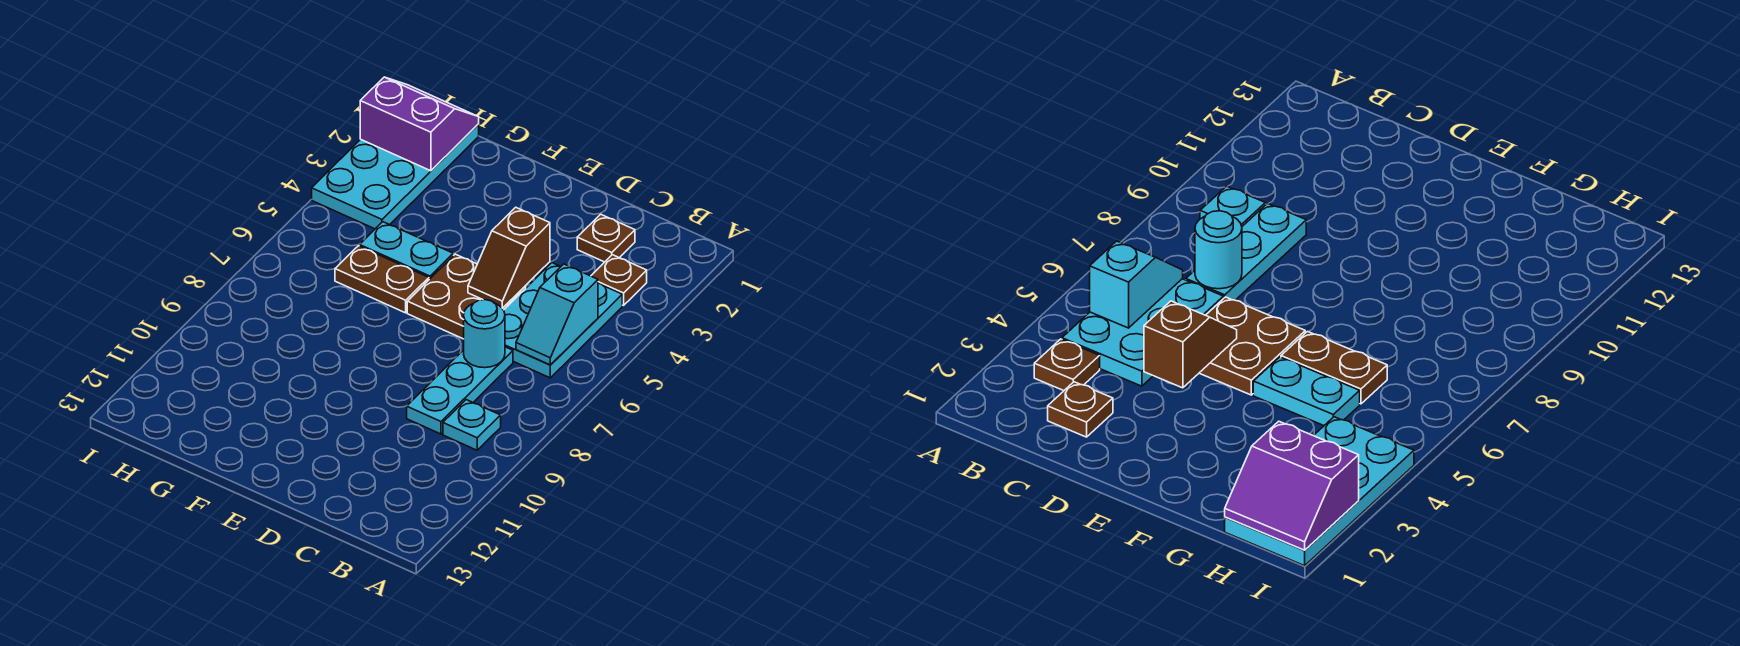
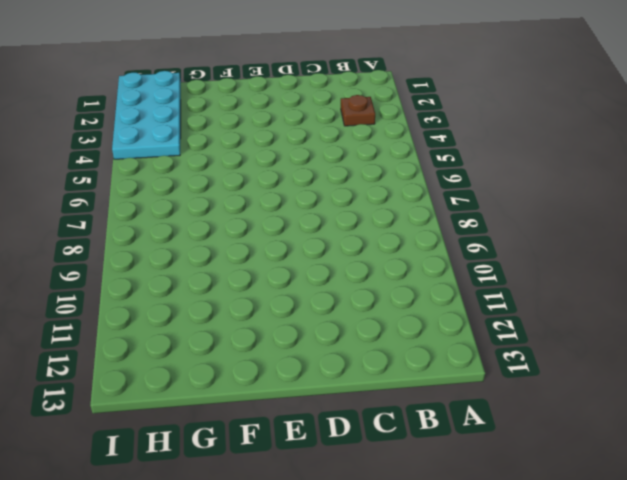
none -> cyan plate B4:C6 level 1
none -> cyan plate B9 level 1
none -> brown plate C2 level 1

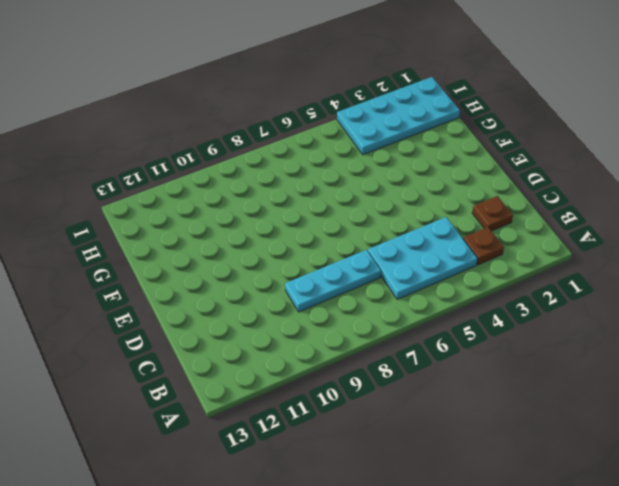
none -> cyan plate B9 level 1
none -> brown plate D5:E6 level 1
none -> cyan plate F5:G5 level 1

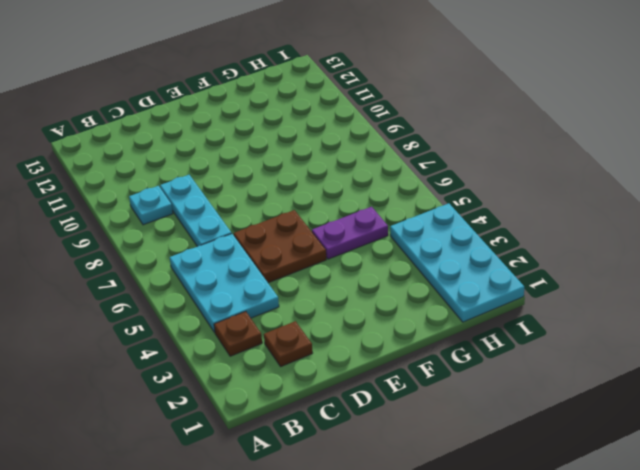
purple plate F5:G5 level 1 -> cyan plate F5:G5 level 1
none -> brown plate F6:G6 level 1
none -> cyan slope B5:B6 level 2 top 5
none -> cyan round brick C7 level 2

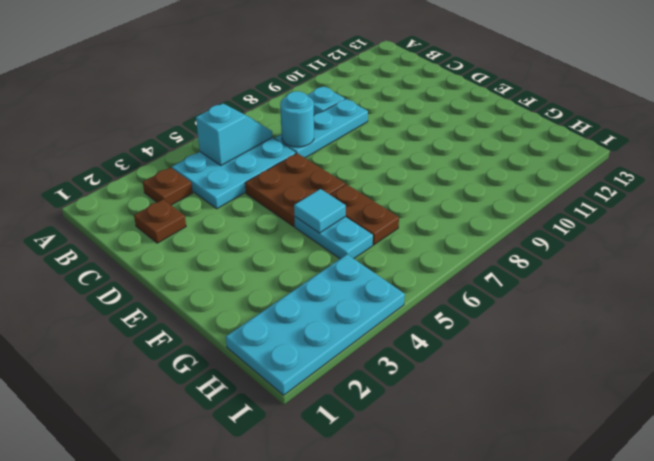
cyan tile F5 level 2 -> none
none -> brown slope D4:D5 level 2 top 4
none -> purple slope H1:I2 level 2 top 2

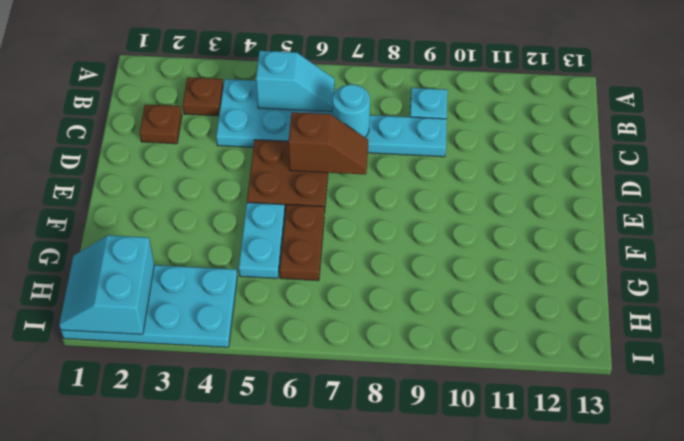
brown slope D6:D7 level 2 top 6 -> brown slope D4:D5 level 2 top 4
cyan slope H1:I2 level 2 top 2 -> purple slope H1:I2 level 2 top 2

